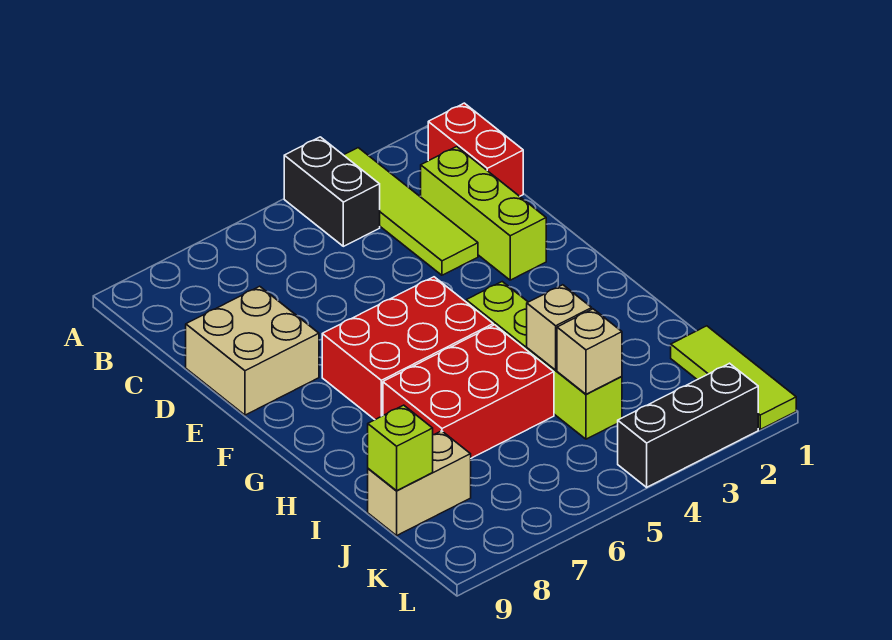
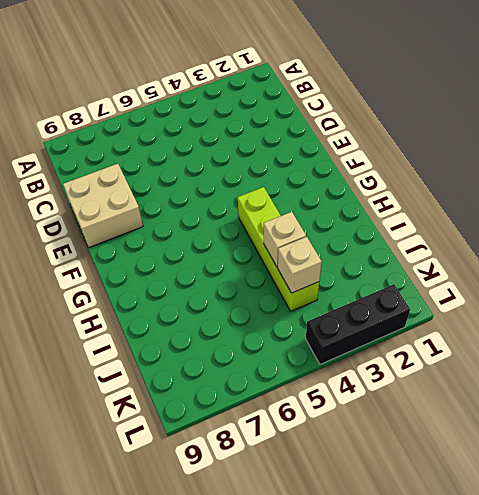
none -> lime tile A3:D3 level 1
none -> black brick A4:B4 level 1
none -> red brick B1:C1 level 1

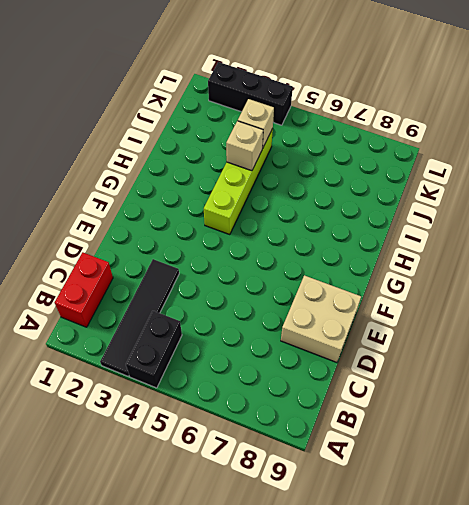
black tile A3:D3 level 1 -> lime tile A3:D3 level 1
none -> lime brick C2:E2 level 1
none -> red brick F5:G7 level 1
none -> red brick H5:I7 level 1

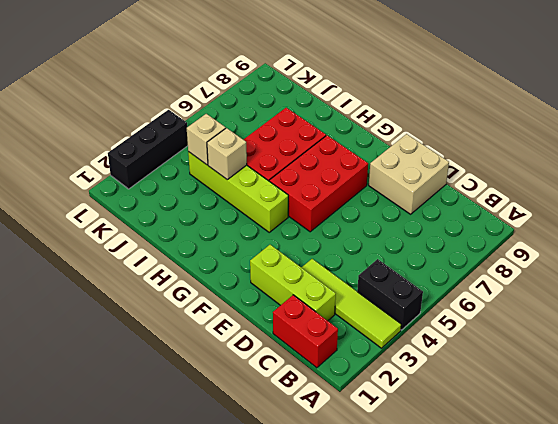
none -> lime tile J1:L1 level 1
none -> tan brick J8:J9 level 1
none -> lime brick J9 level 2

